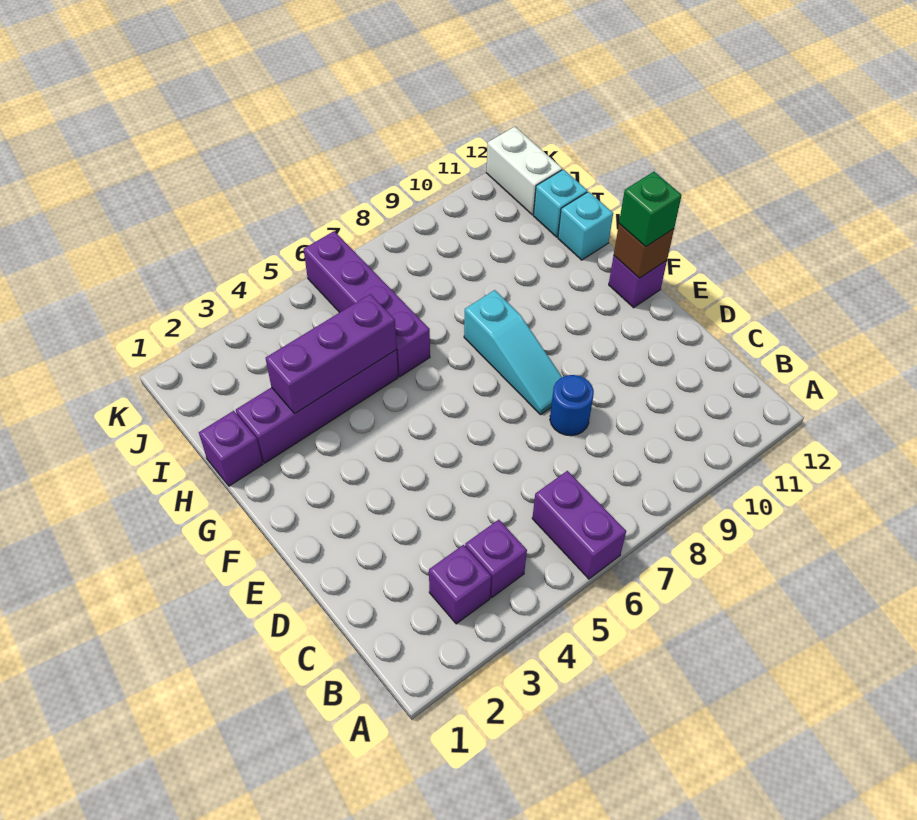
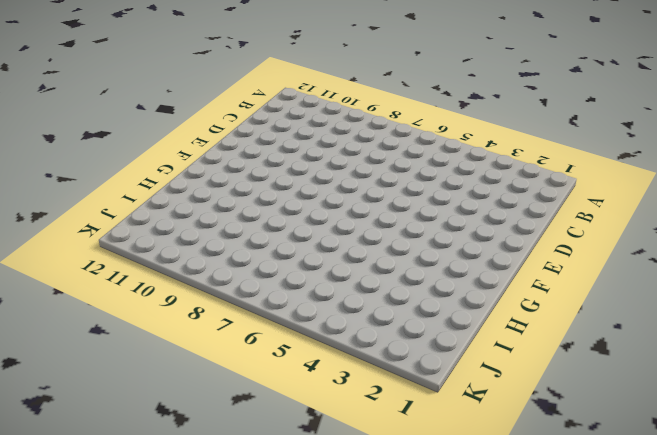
none -> purple brick A6:B6 level 1
none -> purple brick B3 level 1
none -> purple brick B4 level 1

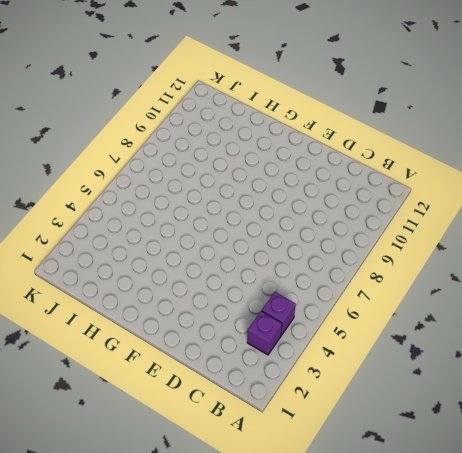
none -> purple brick A6:B6 level 1
none -> blue round brick D8 level 1
none -> cyan slope E8:G8 level 1 top G

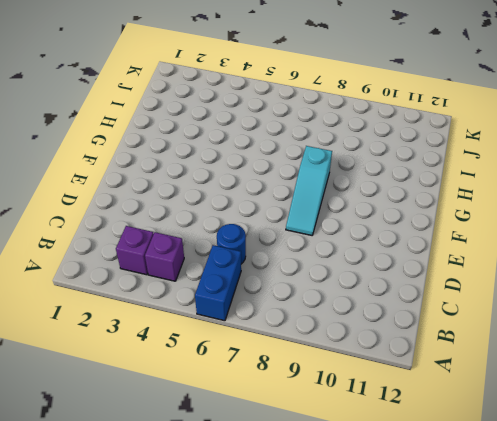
blue brick A6:B6 level 1 -> purple brick A6:B6 level 1
blue round brick C6 level 1 -> blue round brick D8 level 1
none -> purple brick F12 level 1
none -> purple brick H1 level 1
none -> purple brick H2:H5 level 1

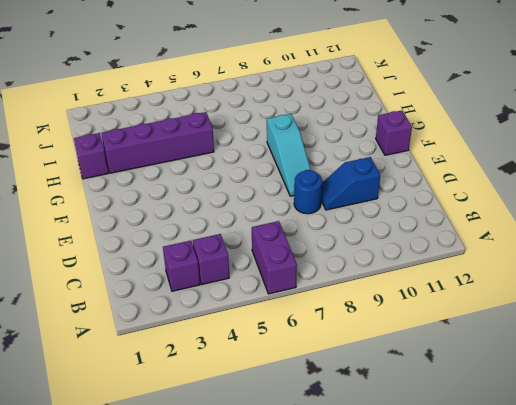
blue slope D9:D10 level 1 top 10 -> none
none -> purple brick H6:K6 level 1
none -> cyan brick H12 level 1
none -> cyan brick I12 level 1

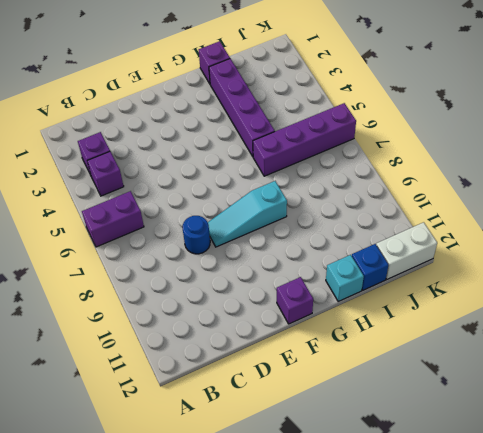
blue brick I12 level 1 -> cyan brick I12 level 1
none -> brown brick F12 level 2
none -> purple brick H3:H5 level 2
none -> green brick F12 level 3

